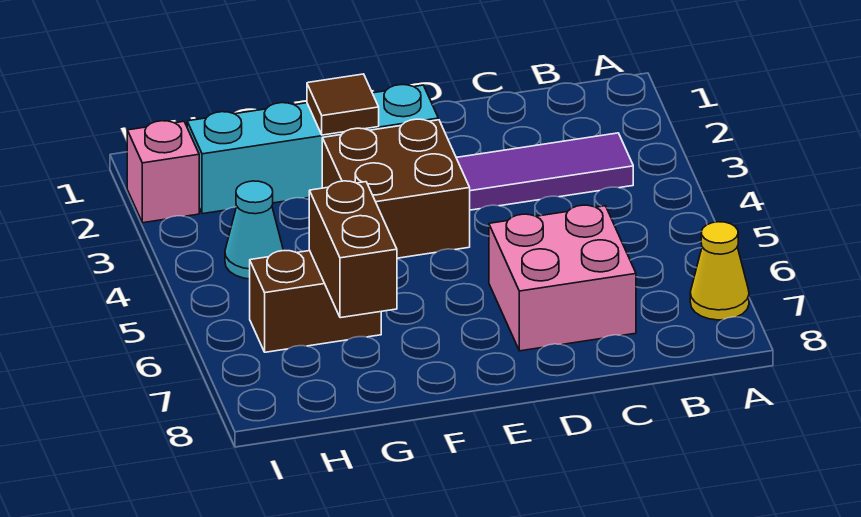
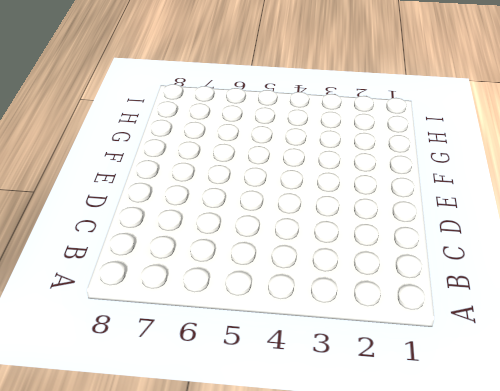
none -> yellow cone A7 level 1
none -> purple tile B3:D3 level 1

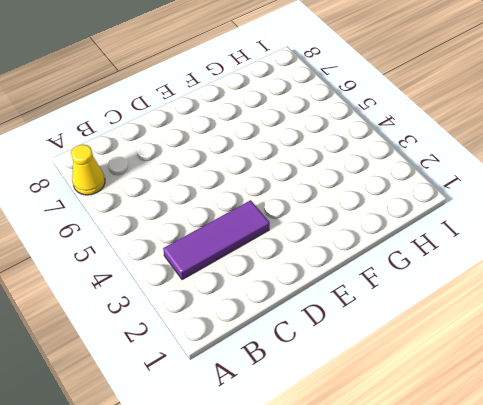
none -> pink brick C6:D7 level 1
none -> cyan brick E2:H2 level 1

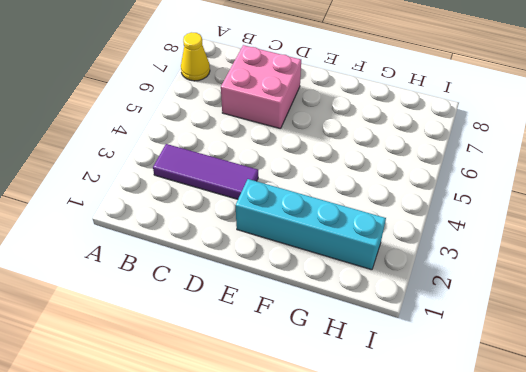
none -> brown brick E3:F4 level 1
none -> brown brick G6:H6 level 1

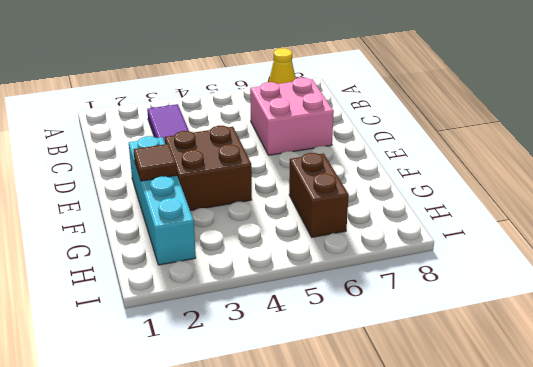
none -> cyan cone H4 level 1
none -> pink brick I2 level 1

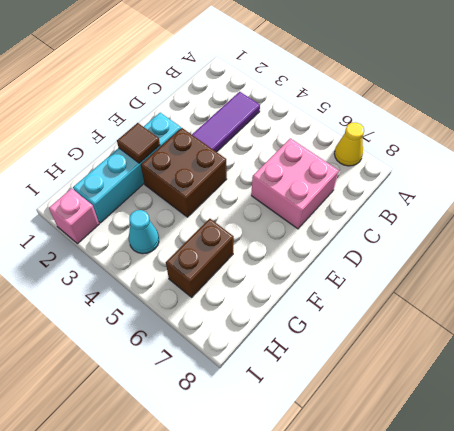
none -> brown brick G6:G7 level 2

